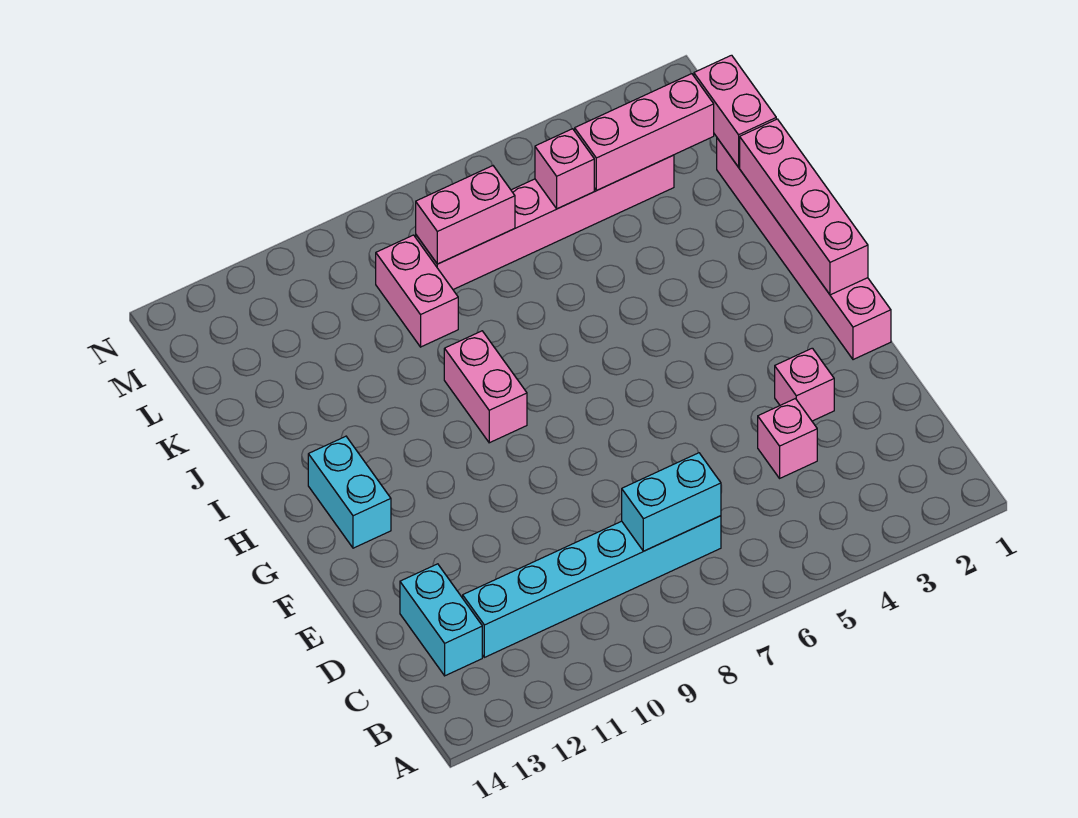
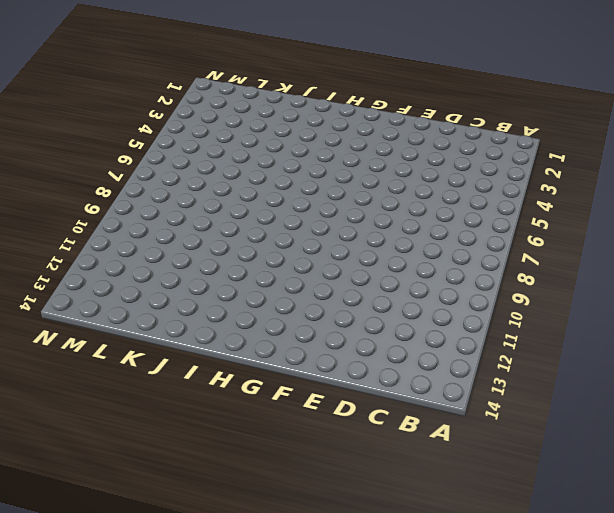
none -> cyan brick C7:C12 level 1
none -> cyan brick C13:D13 level 1
none -> pink brick D4 level 1

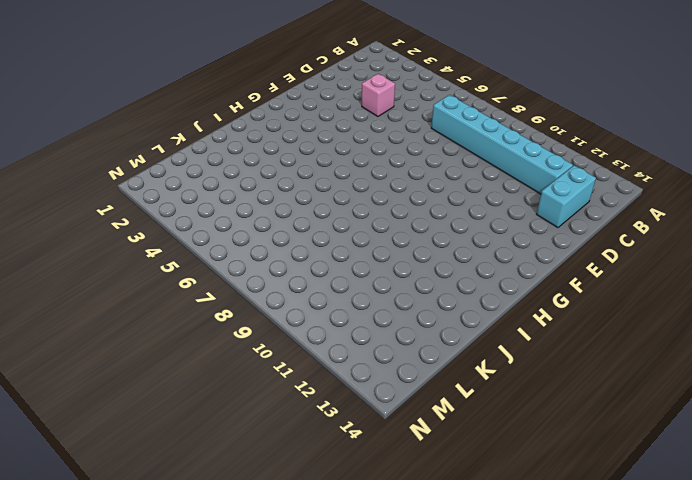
none -> pink brick E3 level 1
none -> pink brick F1:K1 level 1
none -> cyan brick G13:H13 level 1

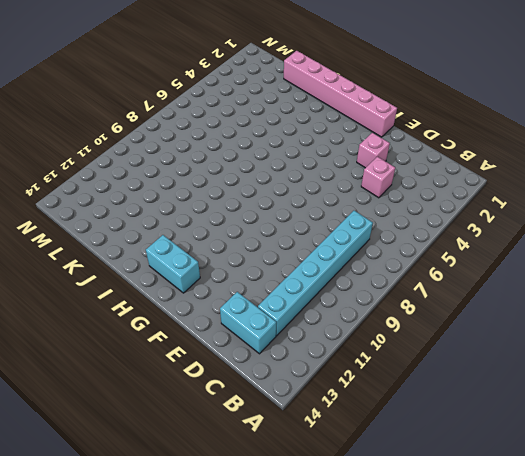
none -> pink brick H9:I9 level 1
none -> pink brick K9:L9 level 1
none -> pink brick L3:L8 level 1

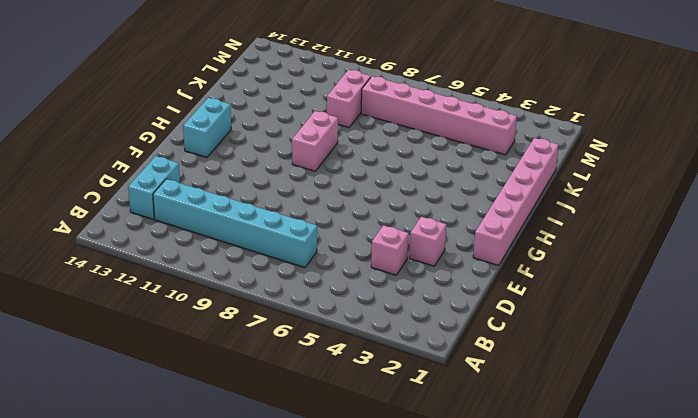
none -> cyan brick C7:C8 level 2
none -> pink brick G1:J1 level 2
none -> pink brick K1:L1 level 2

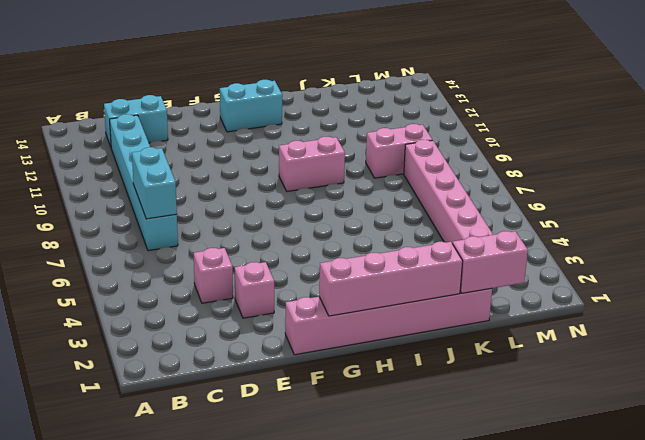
none -> pink brick L2:L4 level 2
none -> pink brick L5 level 2
none -> pink brick L7:L8 level 2

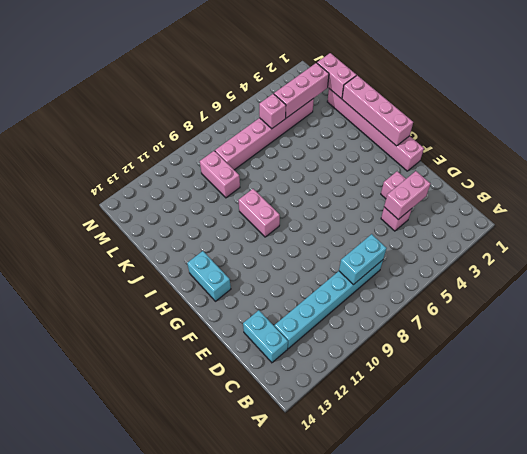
pink brick D3:D4 level 2 -> pink brick L7:L8 level 2

